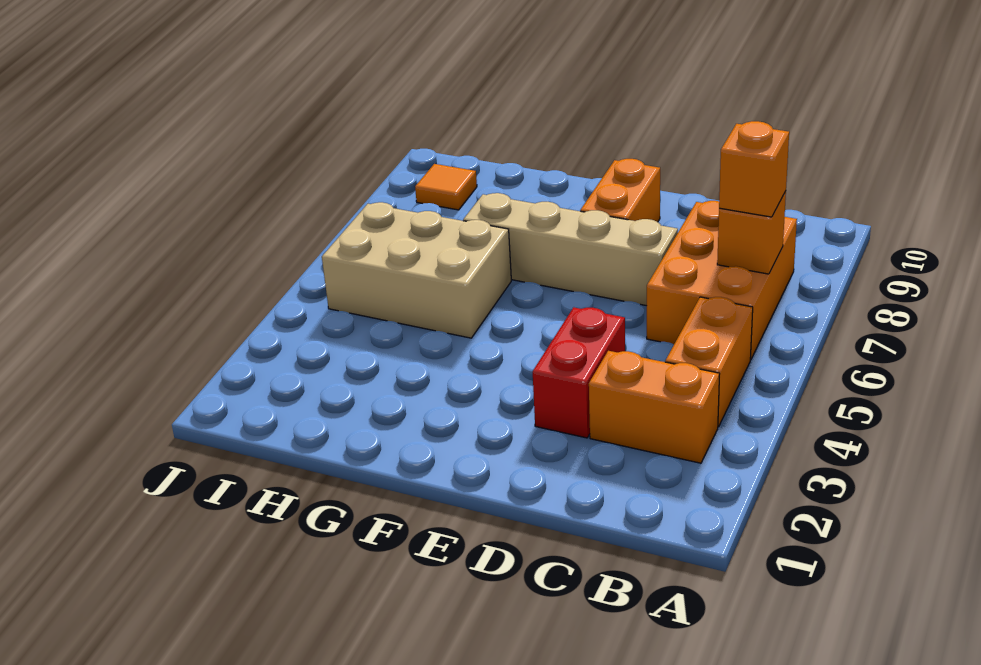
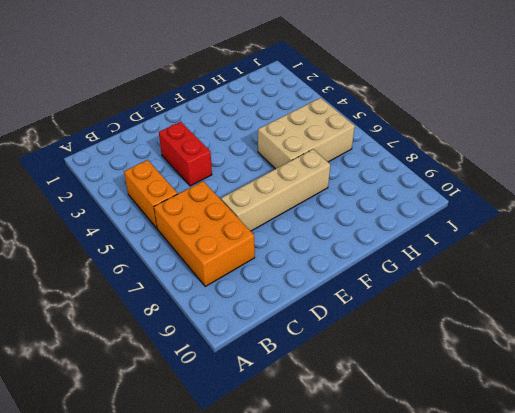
none -> orange brick B3:C3 level 1
none -> orange brick E8:E9 level 1

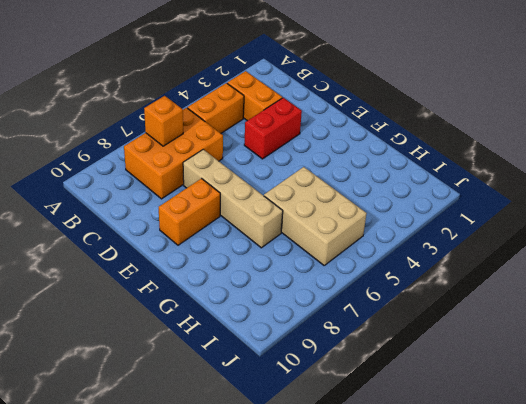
none -> orange tile I9 level 1
none -> orange brick B7 level 3

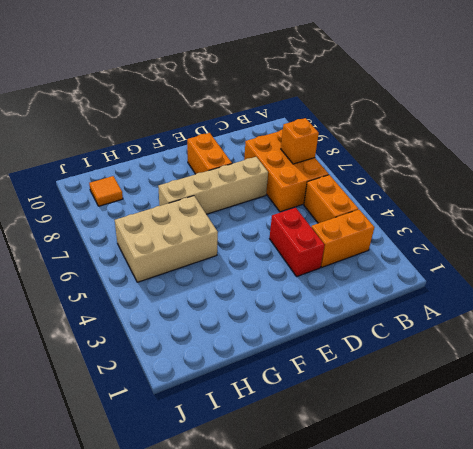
none -> orange brick B7 level 3

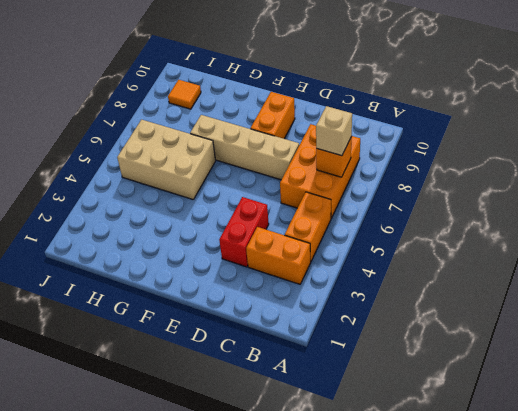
tan brick B7 level 3 -> orange brick B7 level 3

